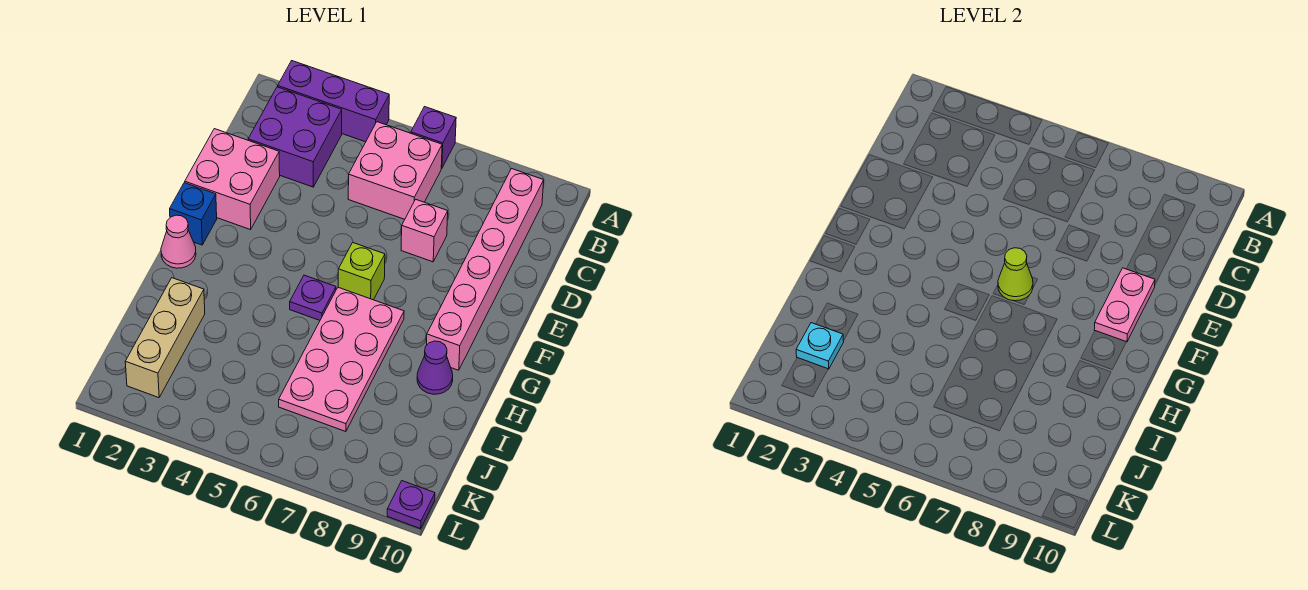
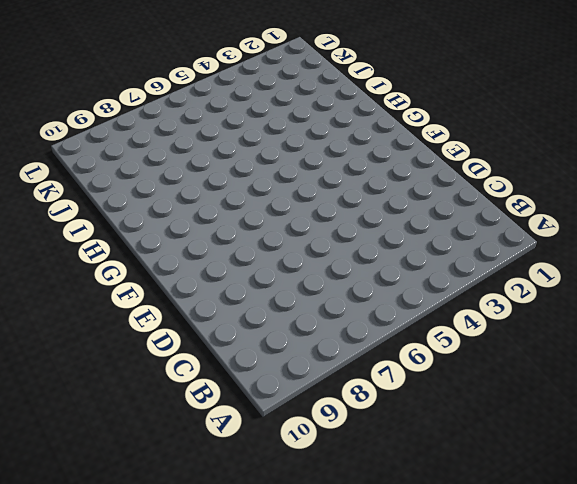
none -> purple brick A2:A4 level 1
none -> purple brick A6 level 1
none -> purple brick B2:C3 level 1

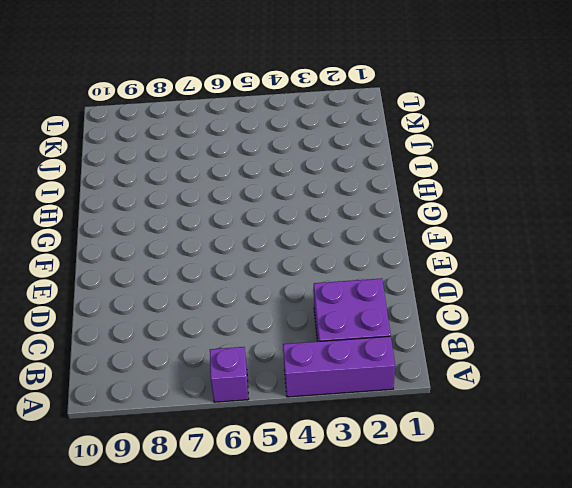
none -> pink brick B5:C6 level 1
none -> pink brick B9:G9 level 1
none -> pink brick D1:E2 level 1

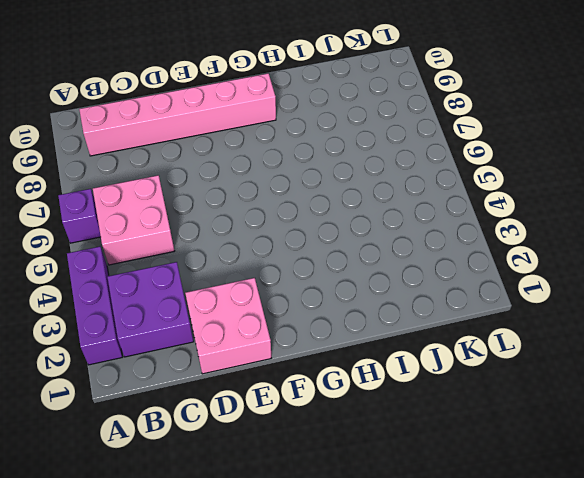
none -> pink brick D7 level 1
none -> blue brick F1 level 1
none -> lime brick F6 level 1

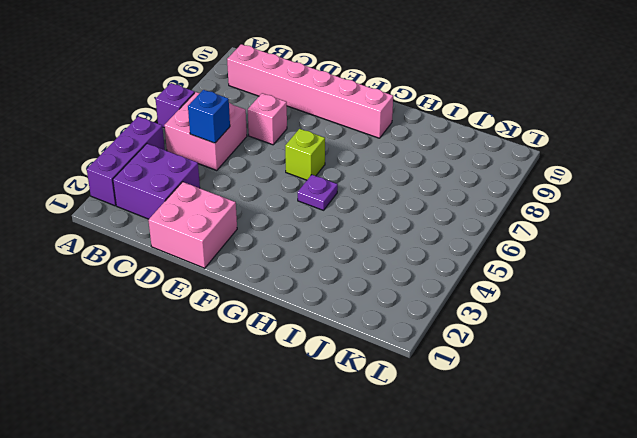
blue brick C5 level 2 -> blue brick F1 level 1
none -> pink cone G1 level 1
none -> pink plate G6:J7 level 1
none -> purple cone H9 level 1

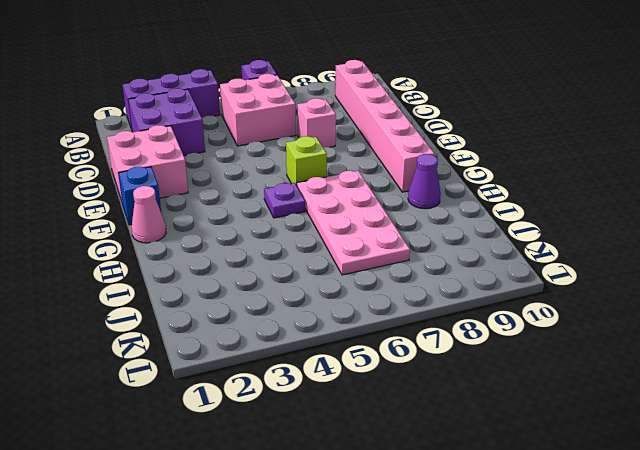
none -> tan brick I2:K2 level 1
none -> purple plate L10 level 1
none -> pink plate E9:F9 level 2

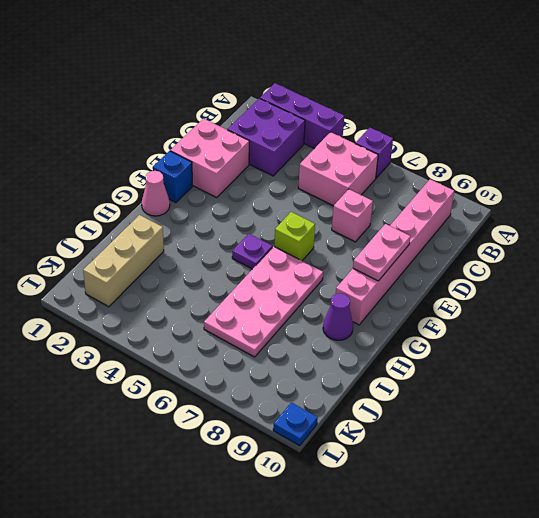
blue plate L10 level 1 -> purple plate L10 level 1
none -> lime cone F6 level 2
none -> cyan plate J2 level 2

